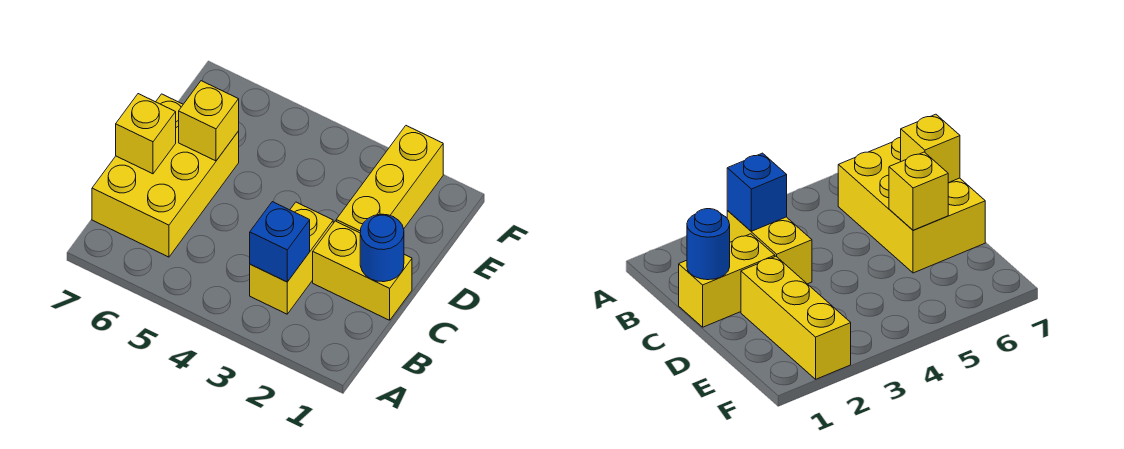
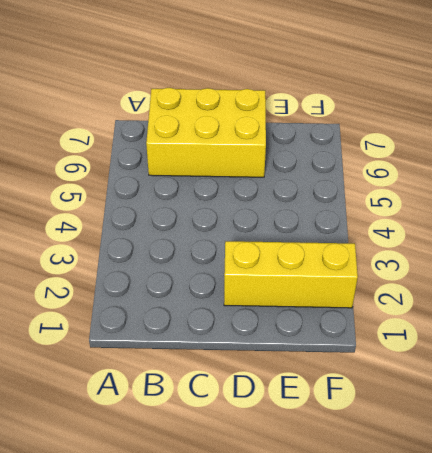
none -> yellow brick B3:C3 level 1
none -> yellow brick C1:C2 level 1

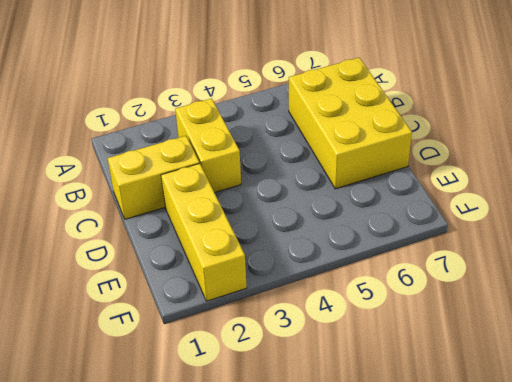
none -> blue brick B3 level 2
none -> blue round brick C1 level 2

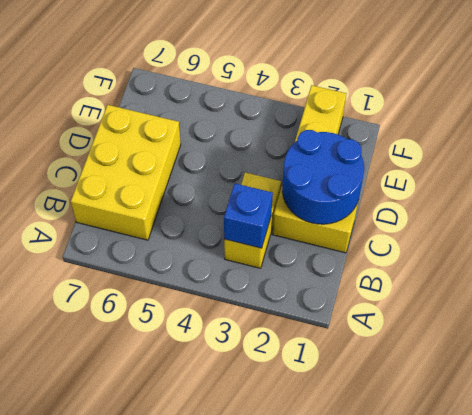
blue round brick C1:D2 level 2 -> blue round brick C1 level 2
none -> yellow brick C7 level 2
none -> yellow brick D6 level 2

